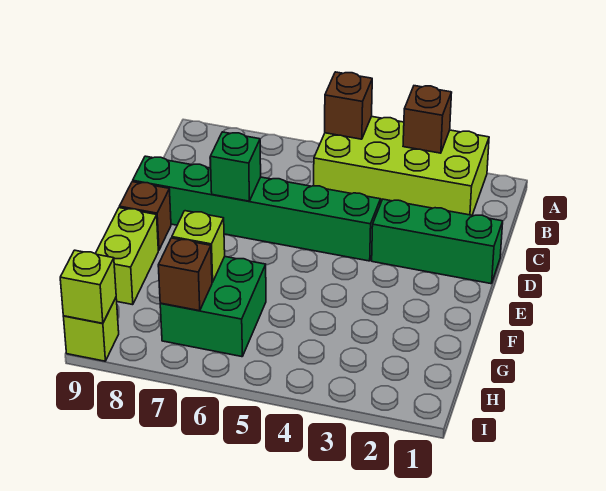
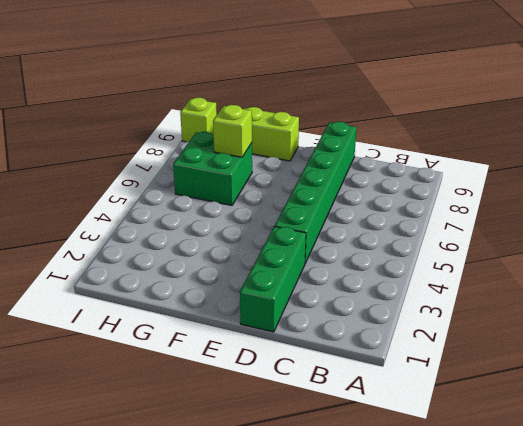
none -> lime brick A2:B5 level 1
none -> brown brick E9 level 1
none -> brown brick A3 level 2

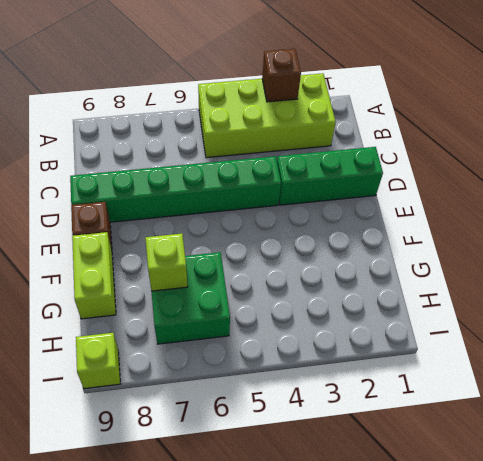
none -> brown brick A5 level 2
none -> green brick D7 level 2
none -> brown brick H7 level 2

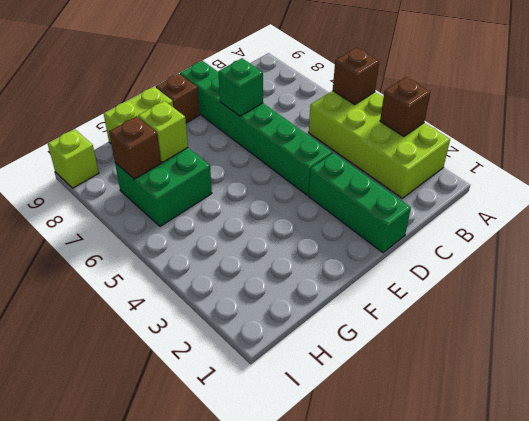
none -> lime brick I9 level 2

